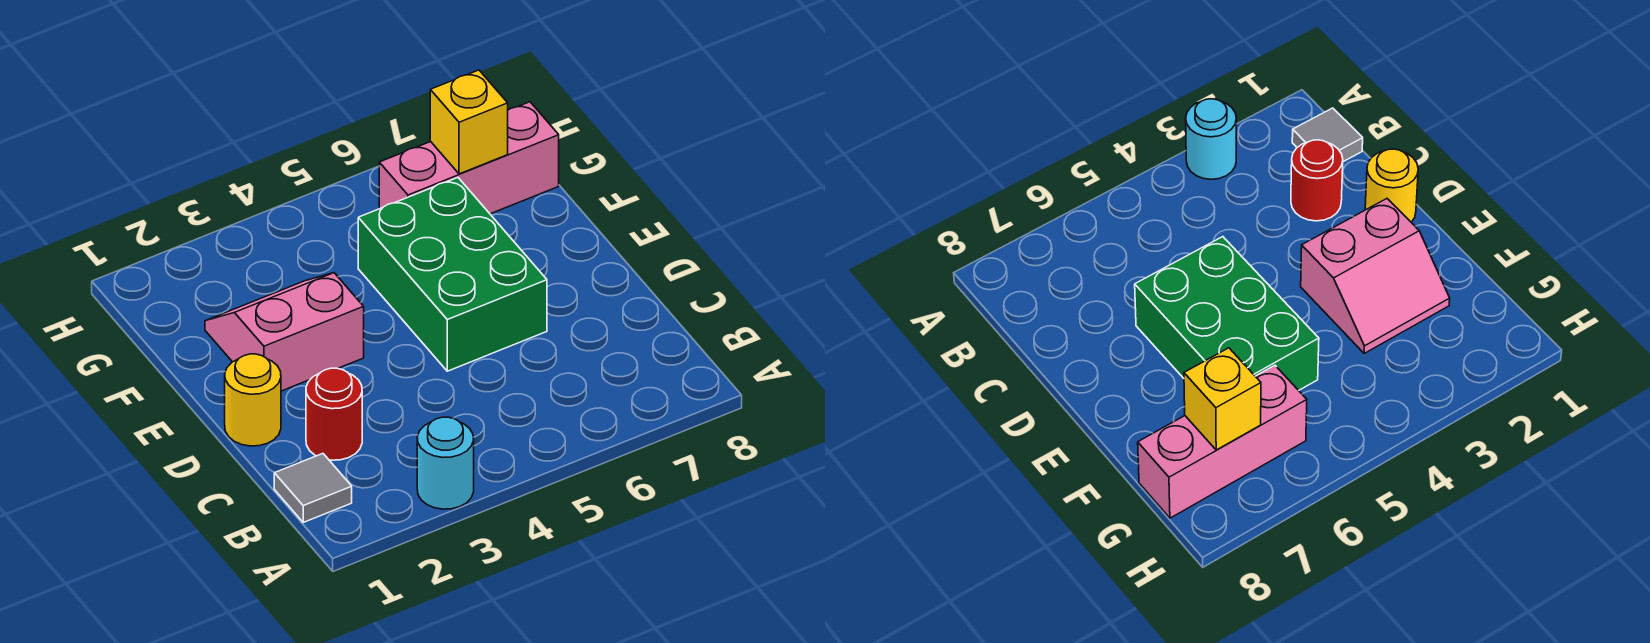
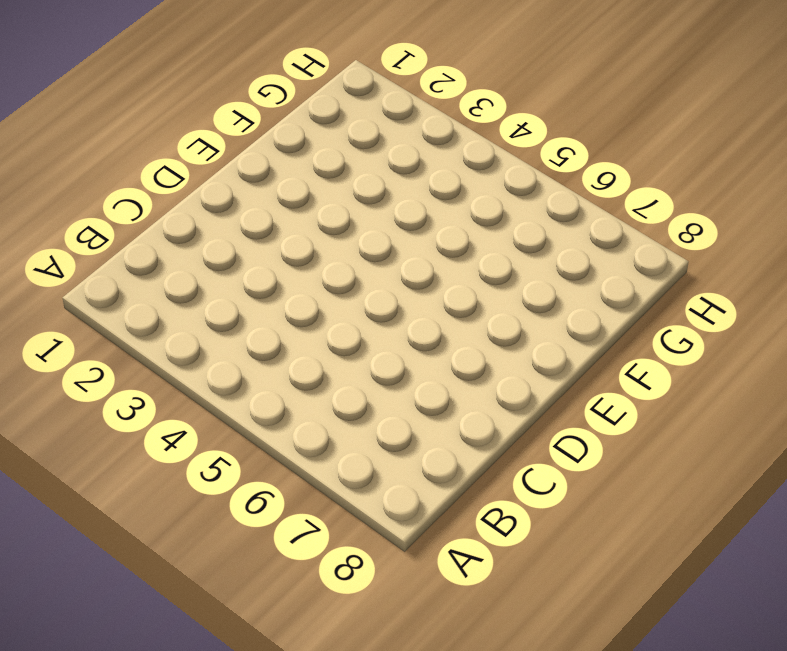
none -> cyan round brick A3 level 1
none -> grey tile B1 level 1

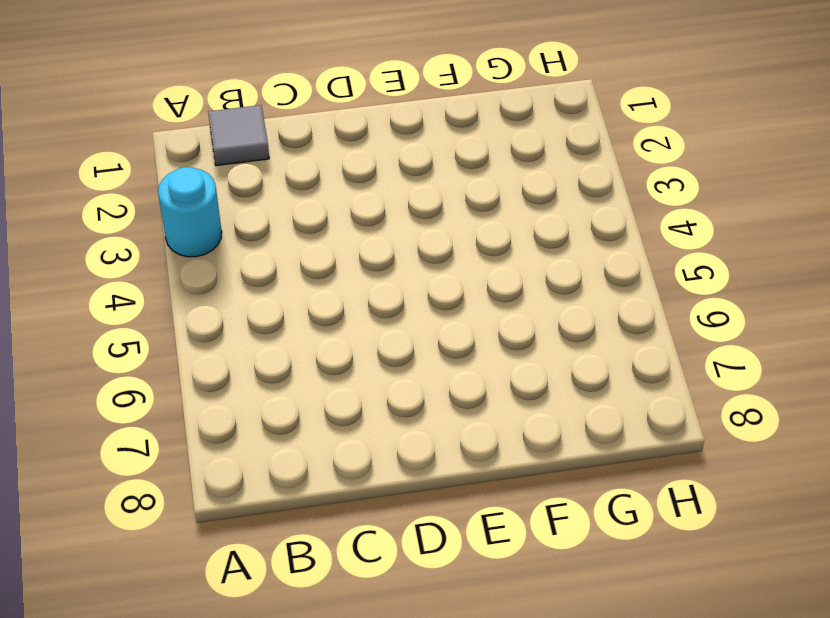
none -> red round brick C2 level 1
none -> yellow round brick D1 level 1

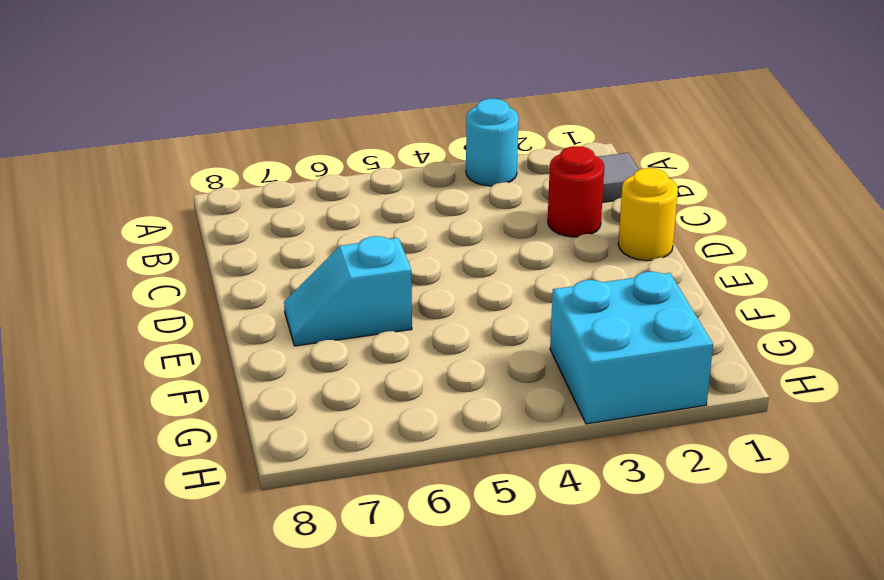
cyan slope E6:E7 level 1 top 6 -> green brick D5:F6 level 1
cyan brick G2:H3 level 1 -> none
none -> pink slope E2:F3 level 1 top E
none -> pink brick G6:G8 level 1

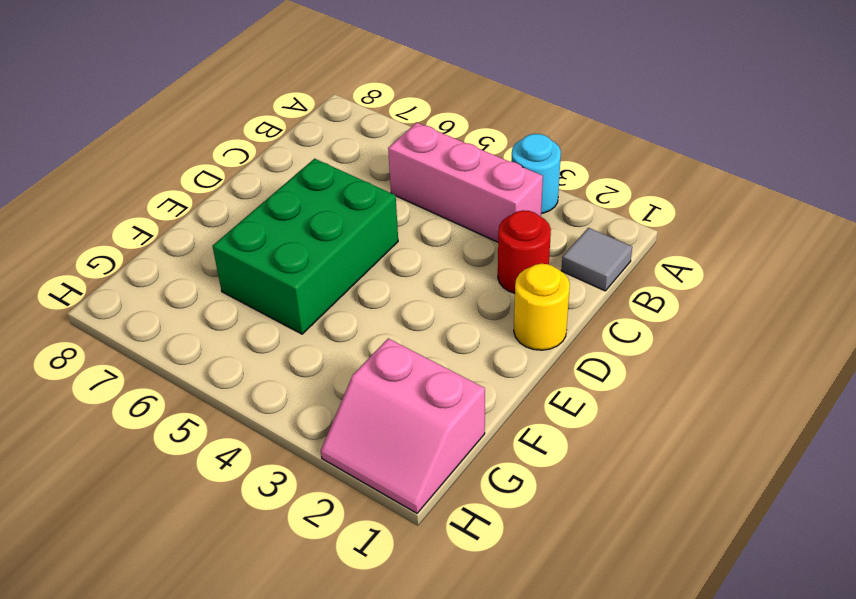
pink brick B3:B5 level 1 -> pink brick G6:G8 level 1
pink slope G1:H2 level 1 top G -> pink slope E2:F3 level 1 top E
none -> yellow brick G7 level 2

